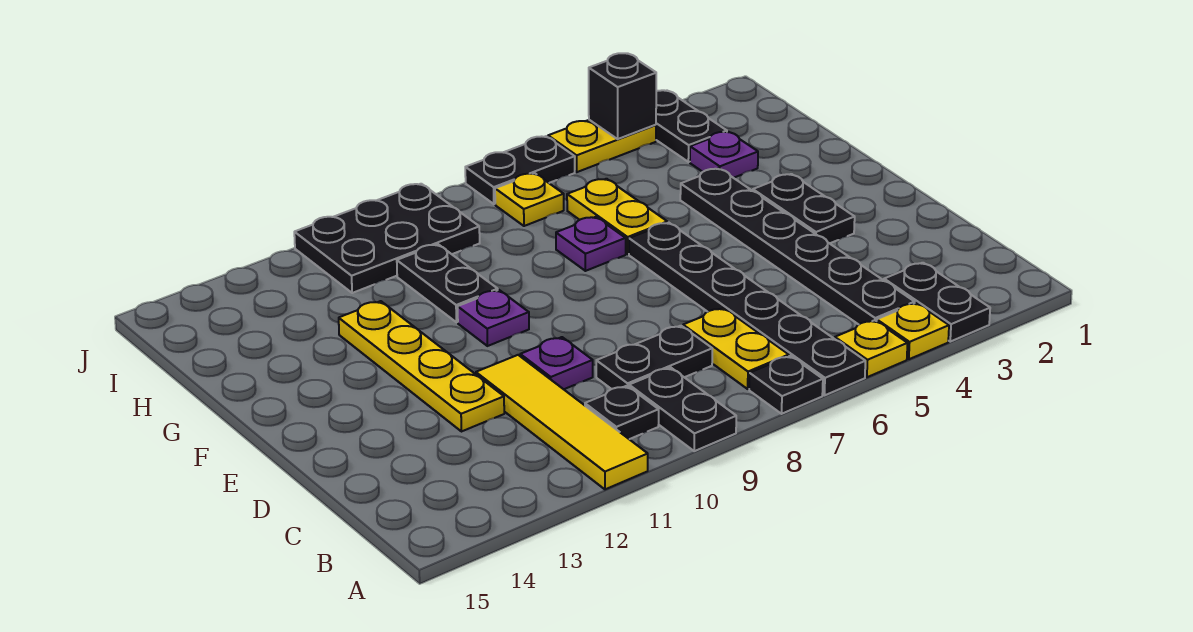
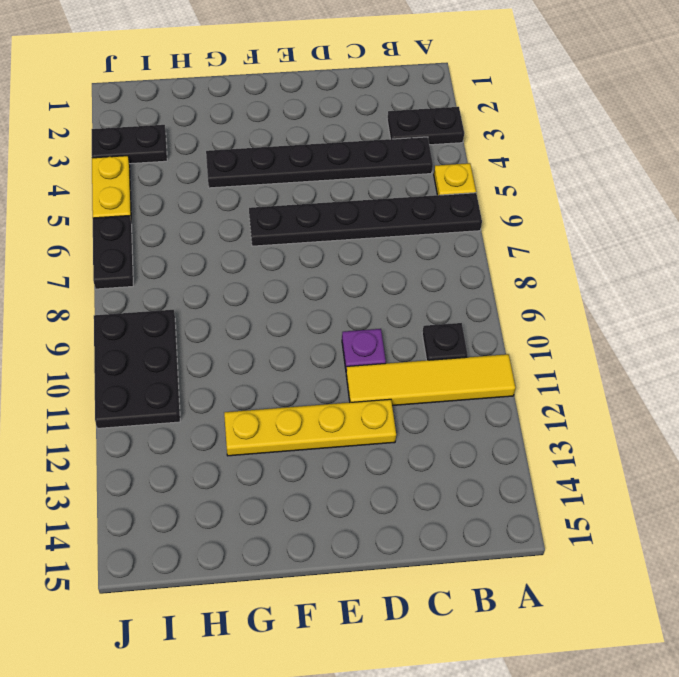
none -> yellow plate A4 level 1
none -> black plate A7 level 1
none -> black plate A9:B9 level 1

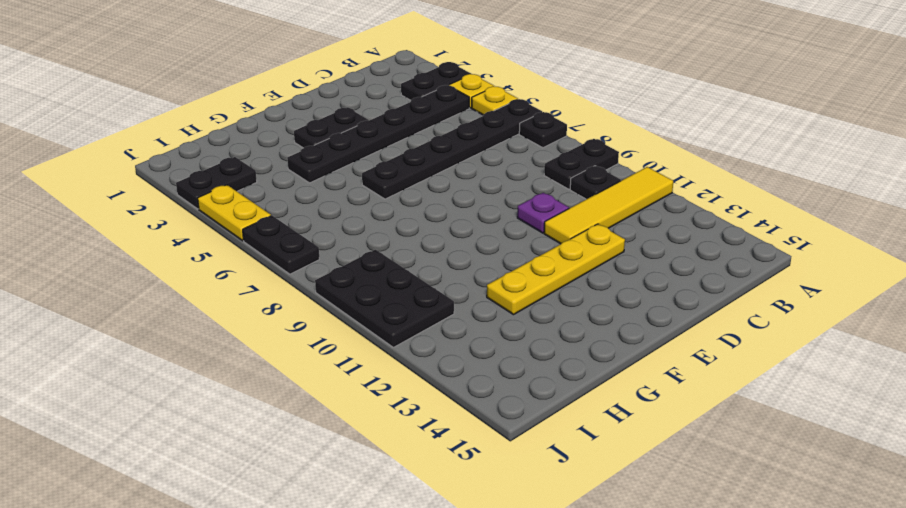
none -> yellow plate B7:C7 level 1
none -> black plate C8:C9 level 1
none -> purple plate F10 level 1

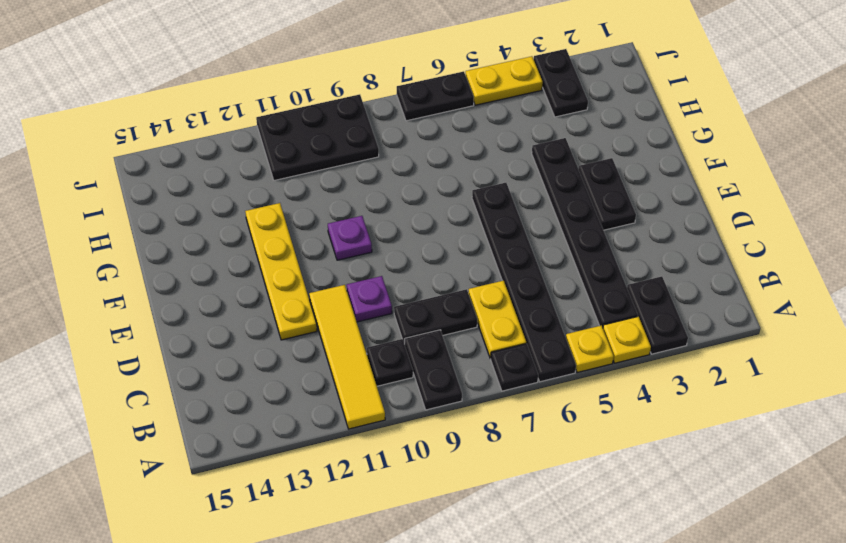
none -> yellow plate G6:H6 level 1
none -> purple plate G7 level 1
none -> black plate G10:H10 level 1

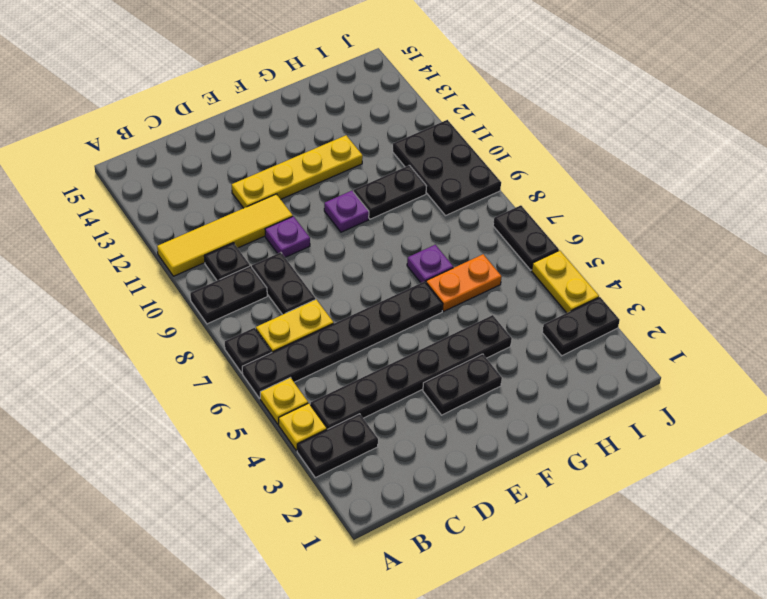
orange plate G6:H6 level 1 -> yellow plate G6:H6 level 1
none -> purple plate H3 level 1
none -> yellow plate I7 level 1
none -> black brick J4 level 2

